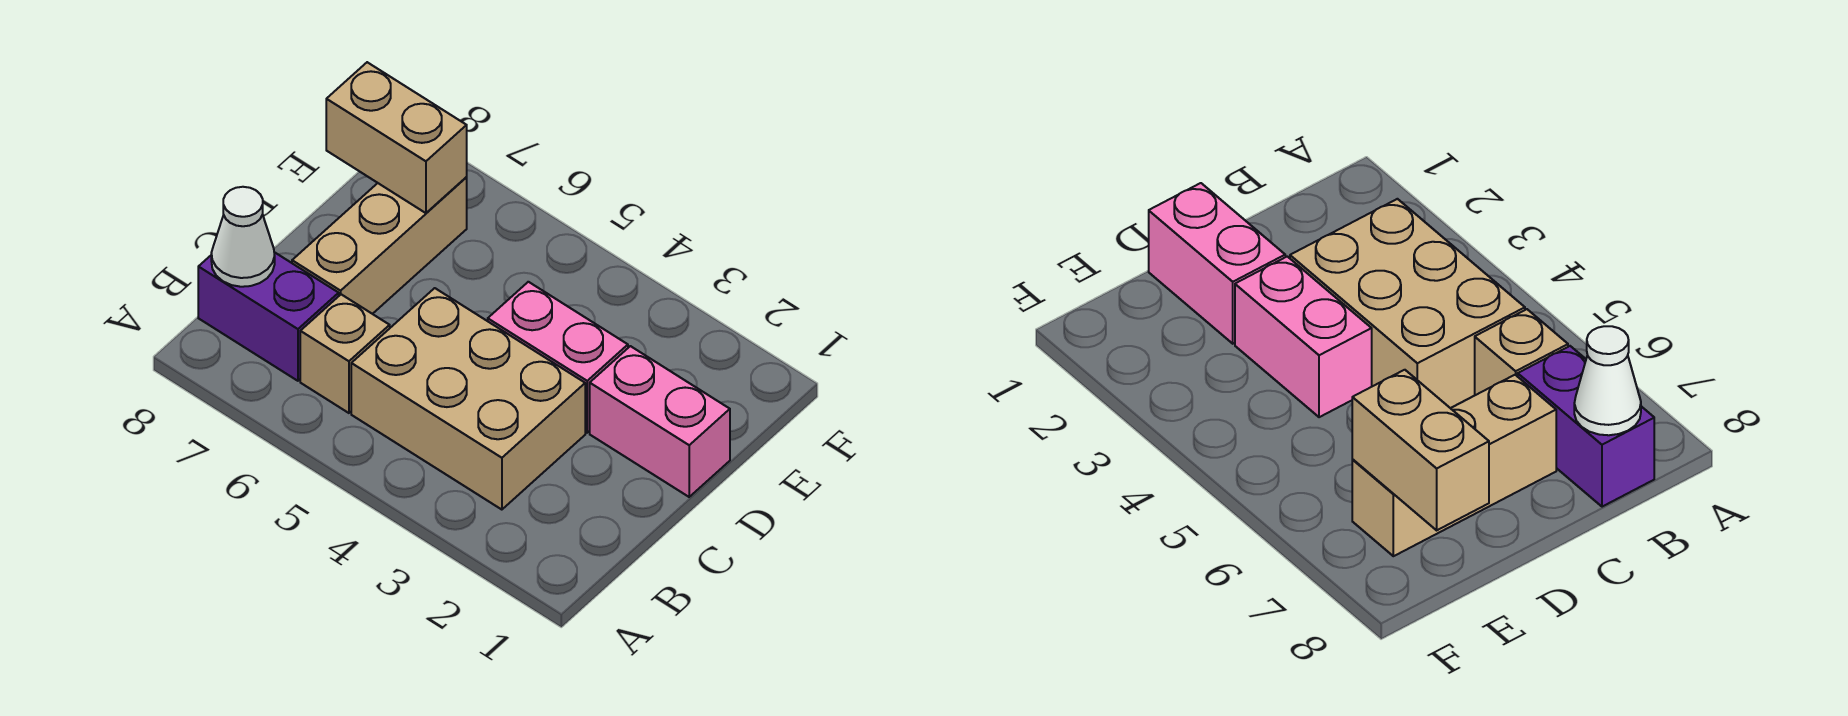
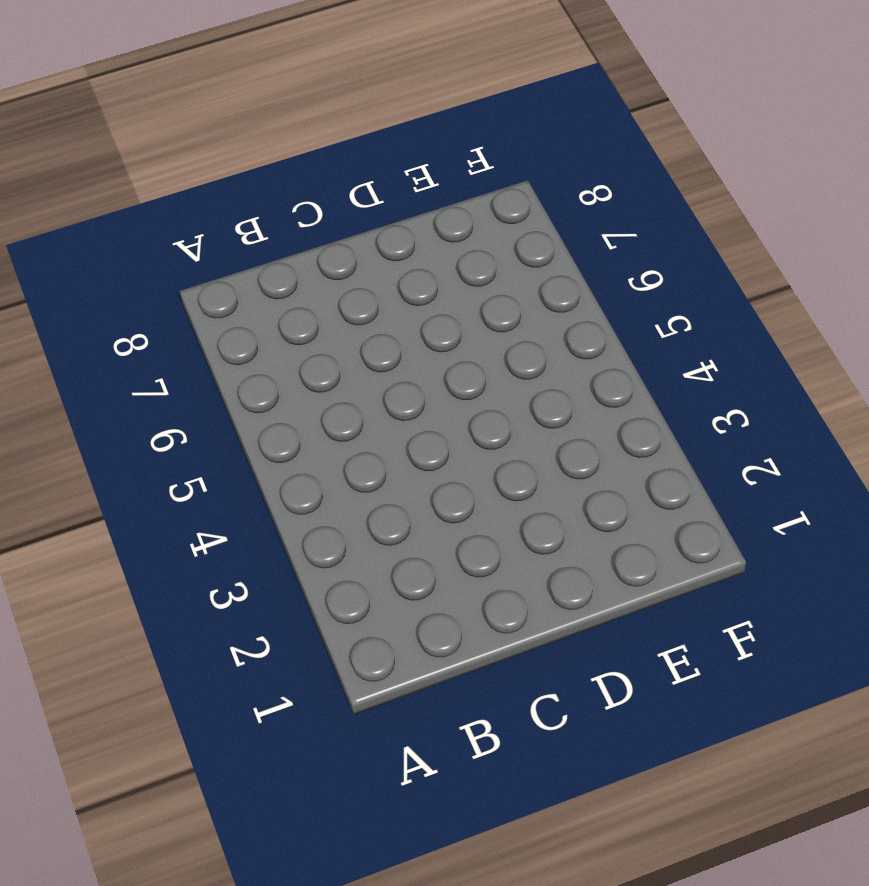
none -> tan brick B3:C5 level 1
none -> tan brick B6 level 1

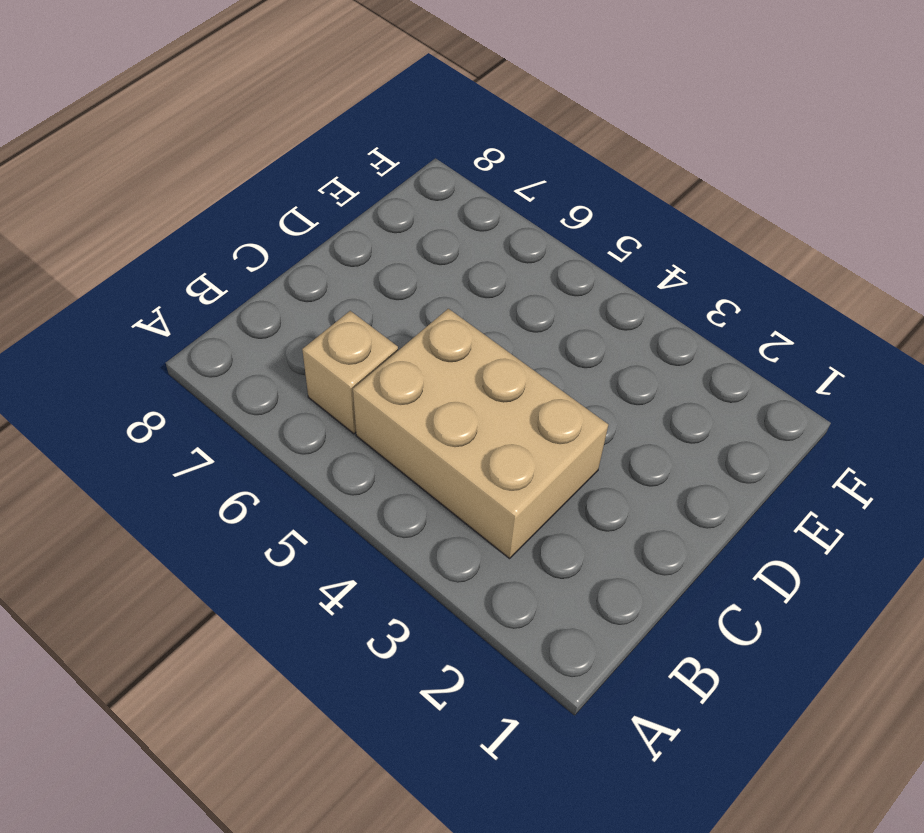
none -> purple brick B7:B8 level 1
none -> tan brick C7:E7 level 1

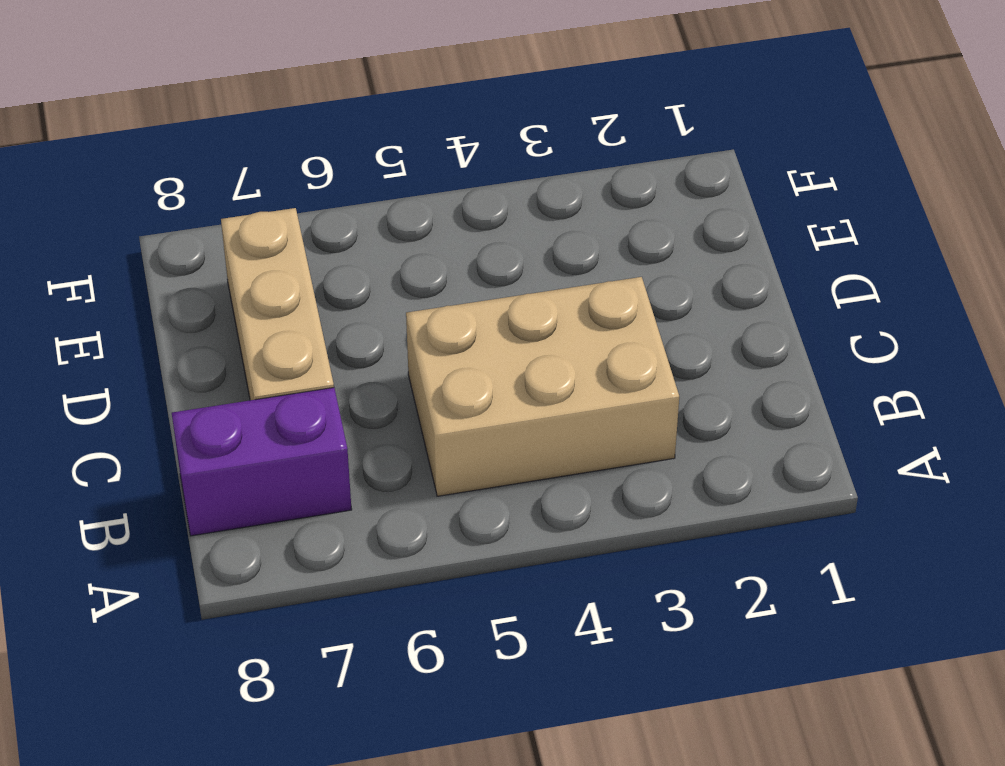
none -> tan brick B6 level 1
none -> pink brick D1:D2 level 1

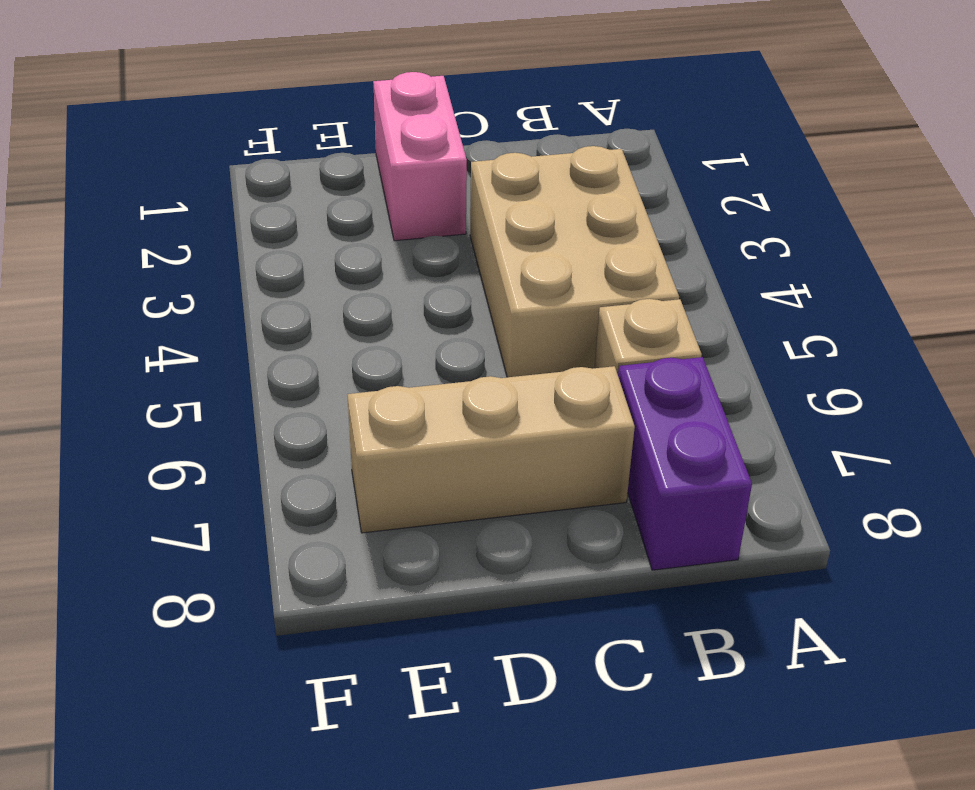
none -> pink brick D3:D4 level 1
none -> white cone B8 level 2

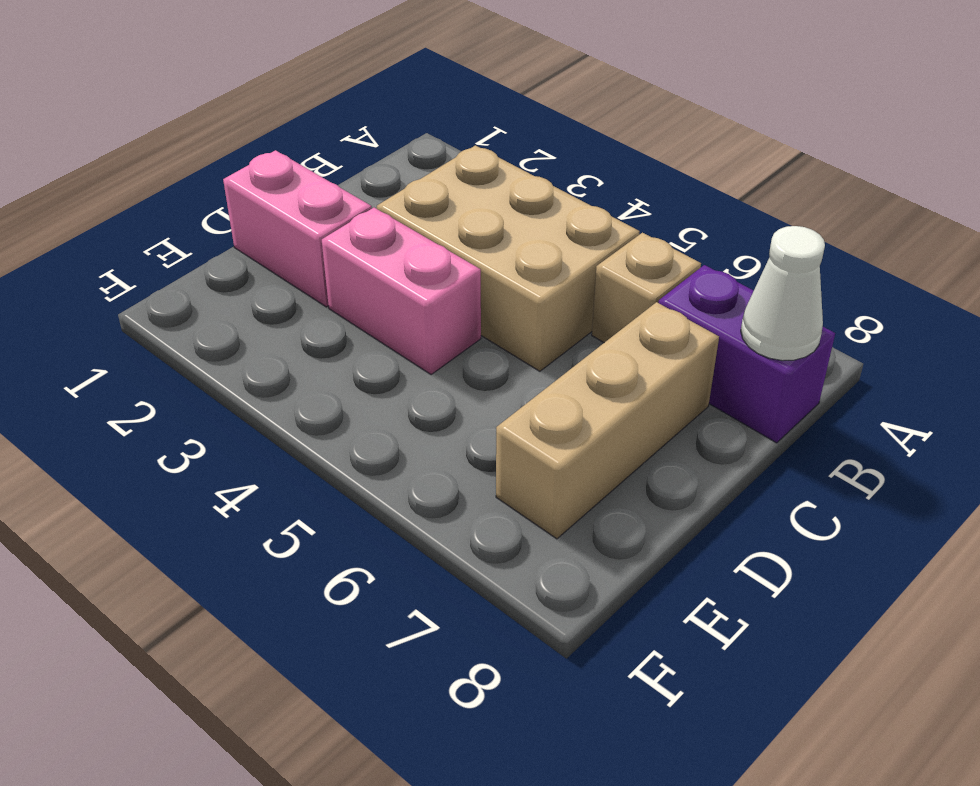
none -> tan brick E7:E8 level 2

